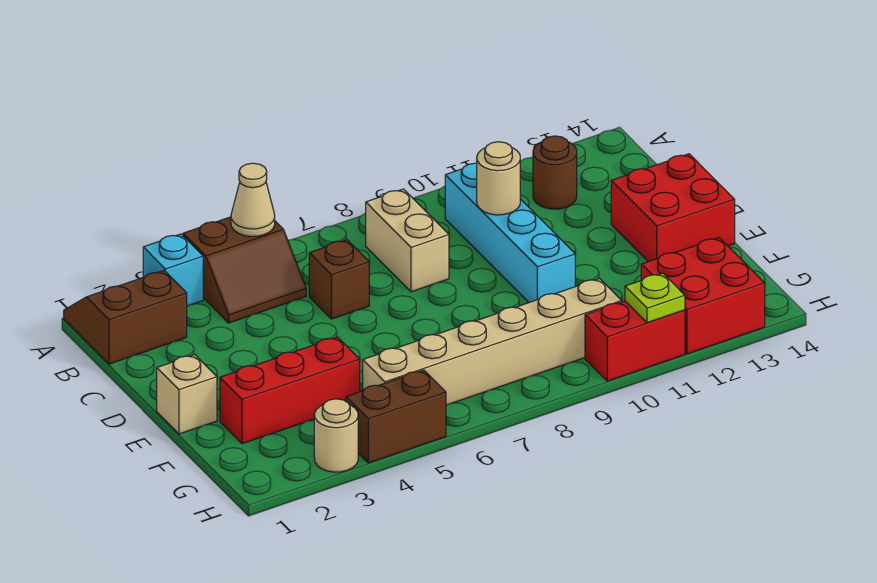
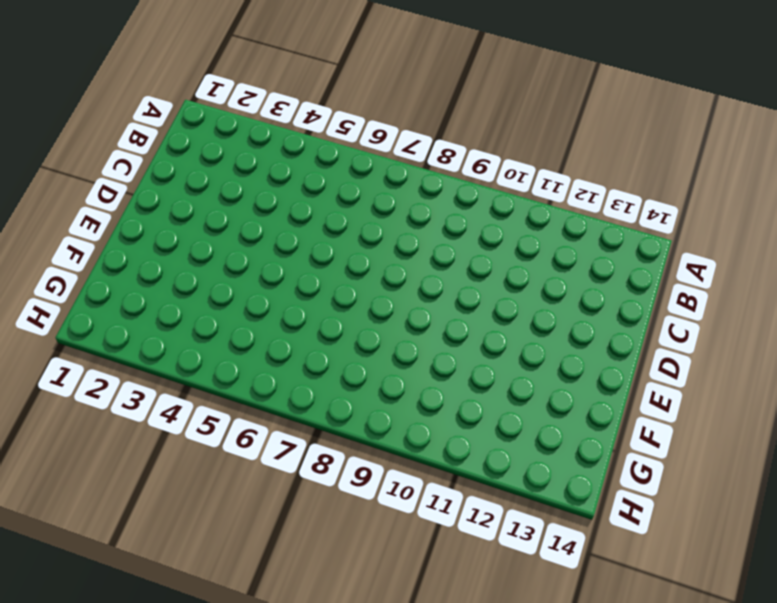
none -> brown slope A1:B2 level 1 top B
none -> cyan brick A3 level 1
none -> brown slope A4:B5 level 1 top A

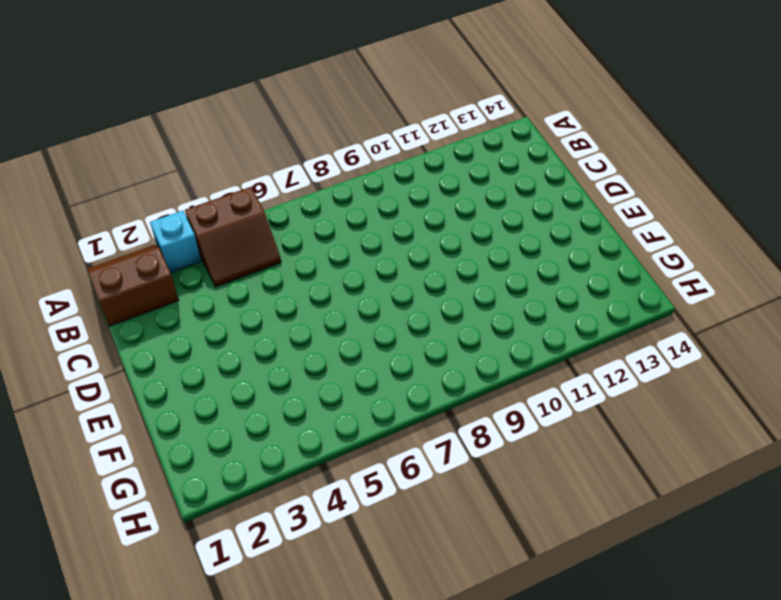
none -> tan brick B8:C8 level 1
none -> cyan brick B10:E10 level 1
none -> brown round brick B12 level 1

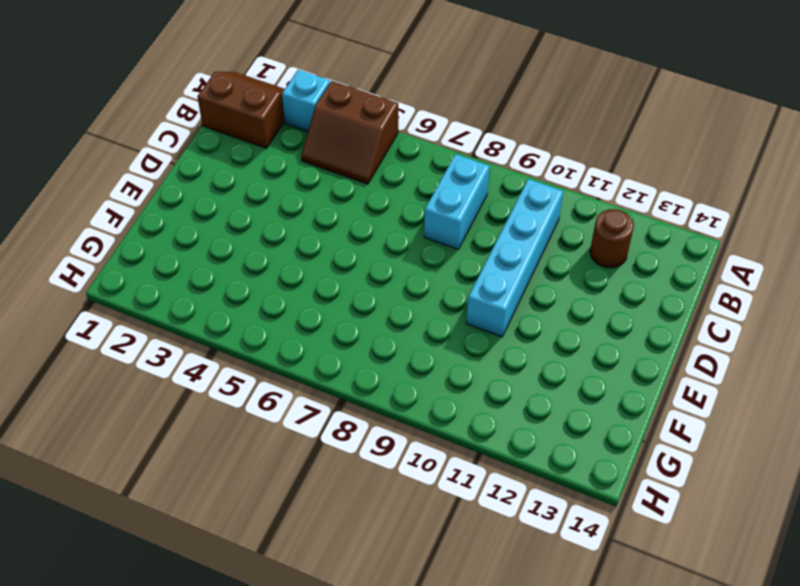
cyan brick B8:C8 level 1 -> tan brick B8:C8 level 1
none -> brown brick C6 level 1
none -> red brick D13:E14 level 1
none -> tan brick E1 level 1

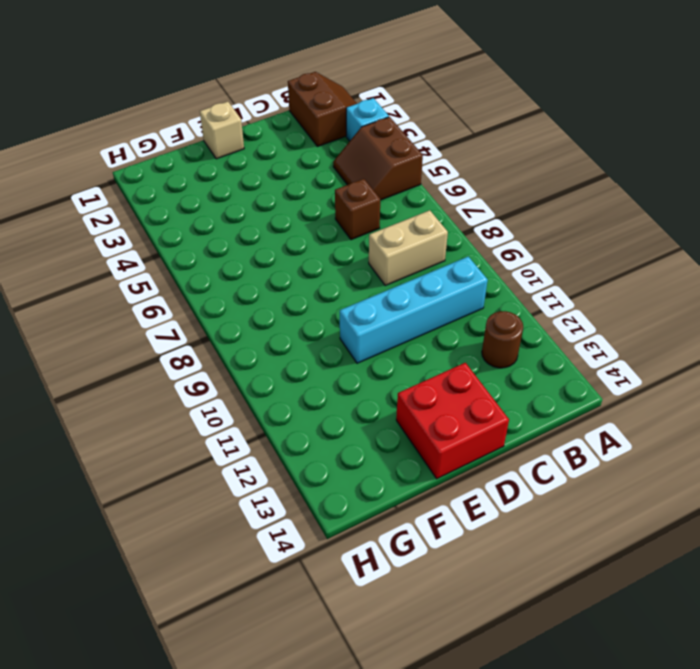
none -> red brick F2:F4 level 1
none -> tan brick G5:G10 level 1
none -> red brick G12:H13 level 1

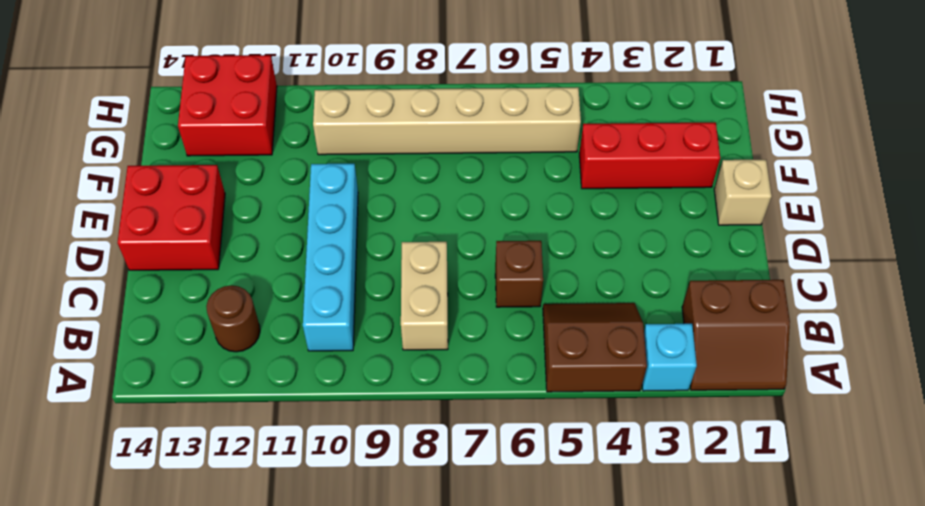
none -> tan round brick H3 level 1
none -> brown brick H4:H5 level 1
none -> red brick H10:H11 level 1

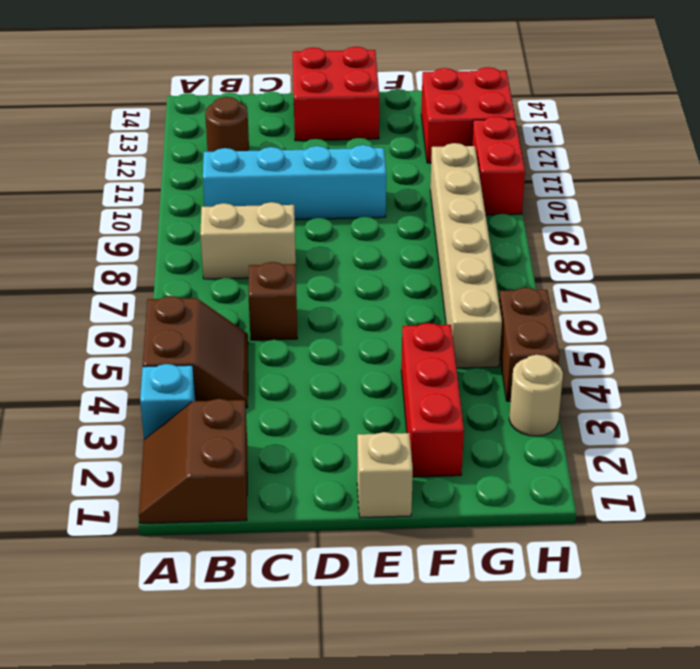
none -> tan cone A5 level 2
none -> tan round brick C10 level 2
none -> lime plate H11 level 2

